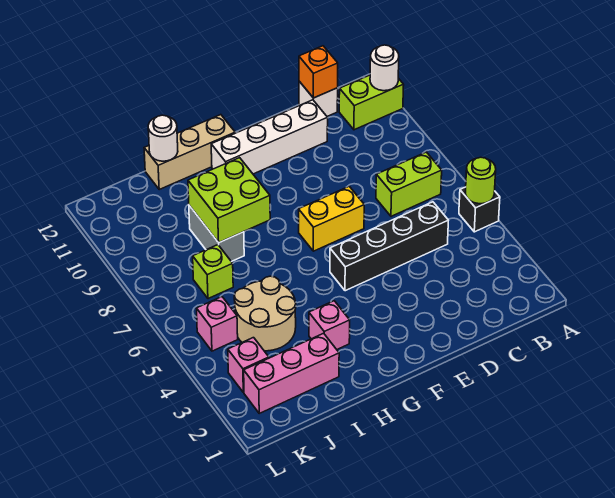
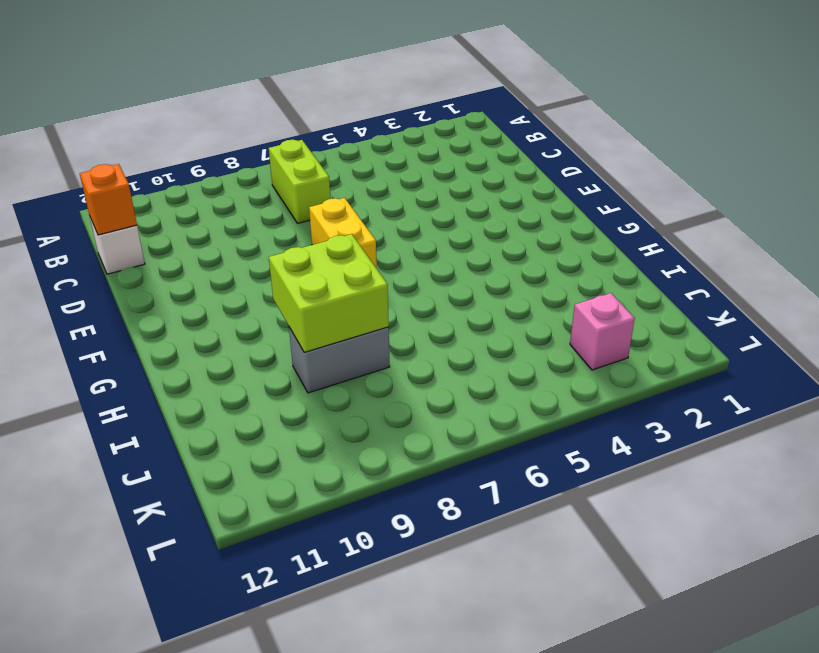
none -> black brick A5 level 1
none -> lime brick A11:B11 level 1
none -> black brick C5:F5 level 1

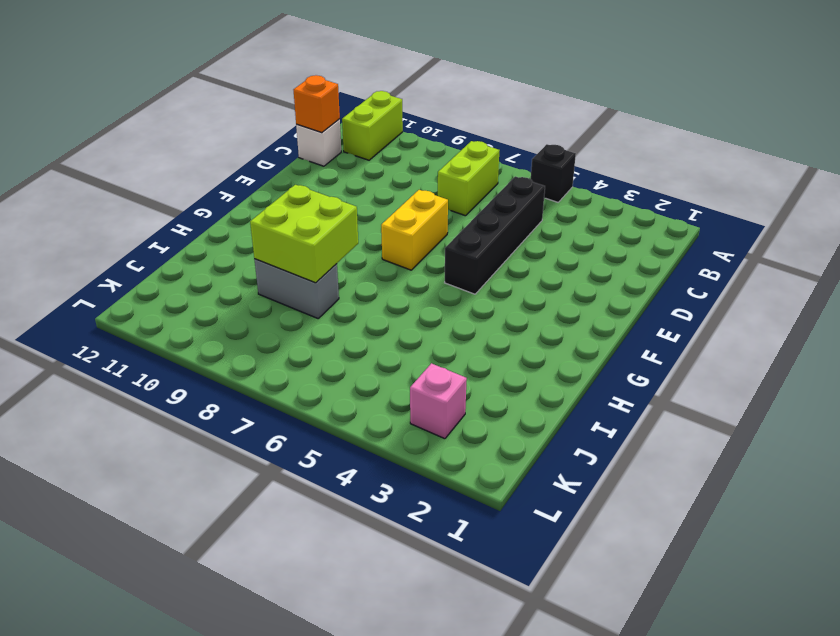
none -> white brick D11:G11 level 1
none -> tan brick G12:I12 level 1
none -> pink brick H3 level 1

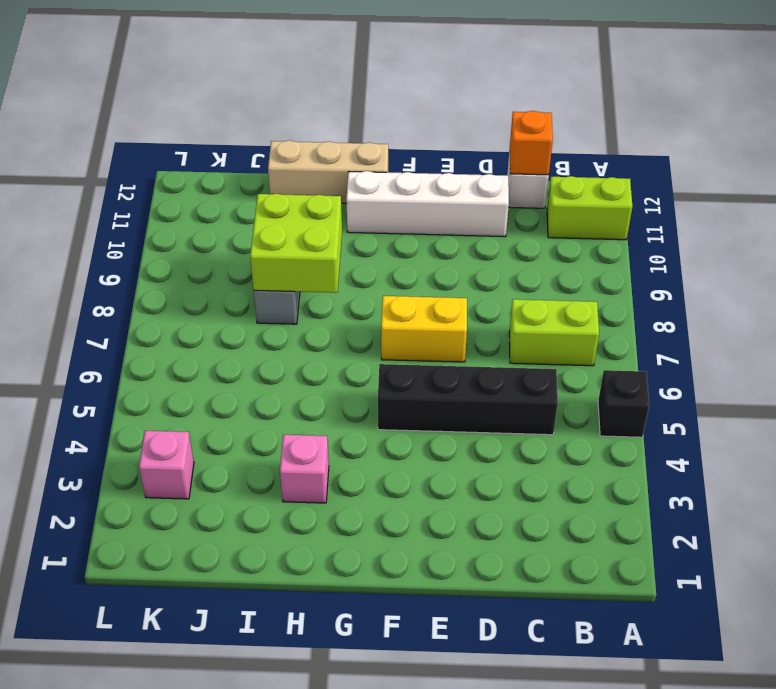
none -> pink brick I2:K2 level 1
none -> tan round brick I4:J5 level 1
none -> lime brick J7 level 1

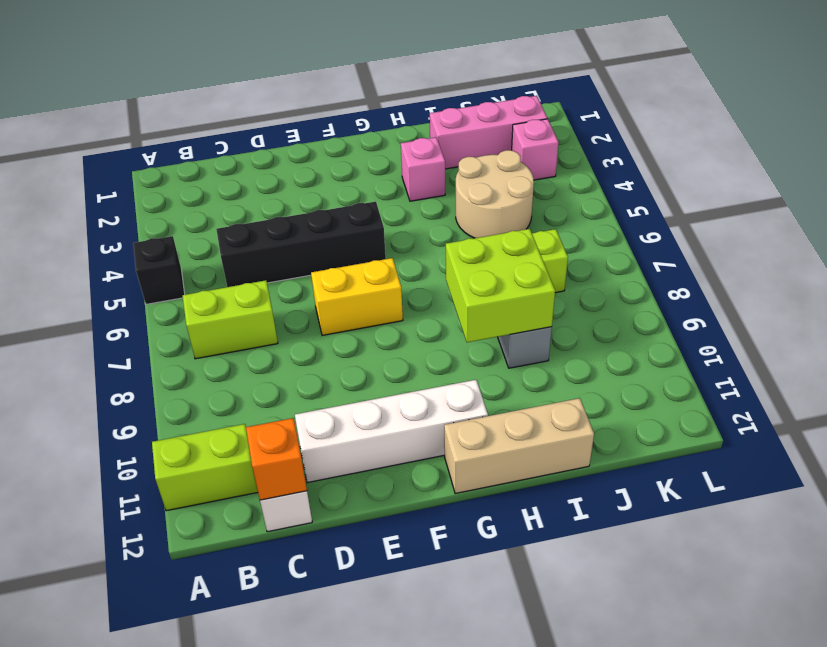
none -> pink brick K5 level 1
none -> lime round brick A5 level 2
none -> white round brick A11 level 2

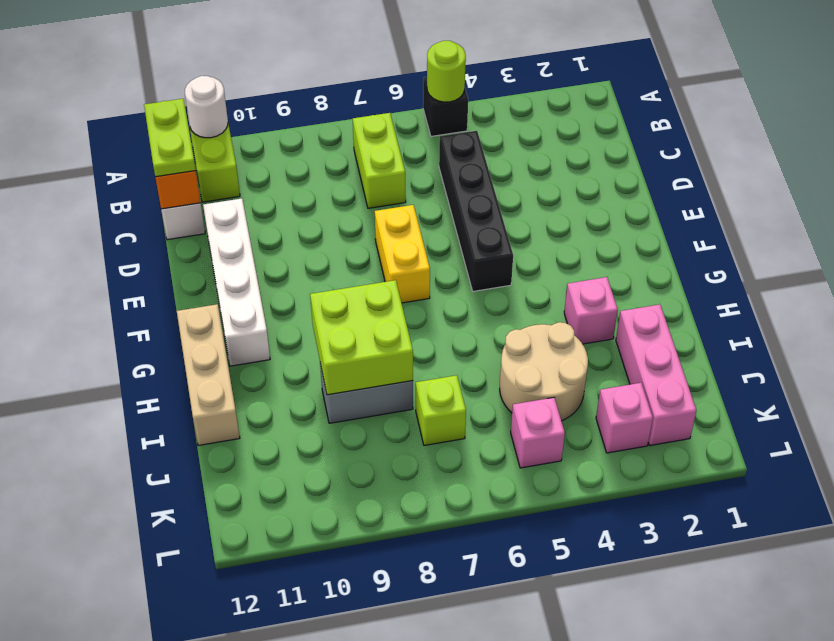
lime plate B12:C12 level 3 -> none
none -> white round brick I12 level 2

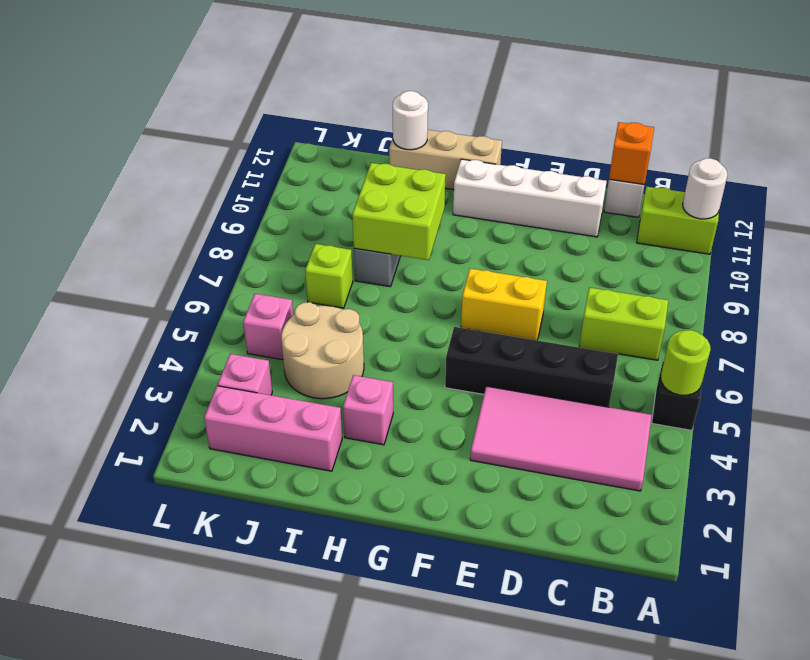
pink tile B3:E4 level 1 -> none

